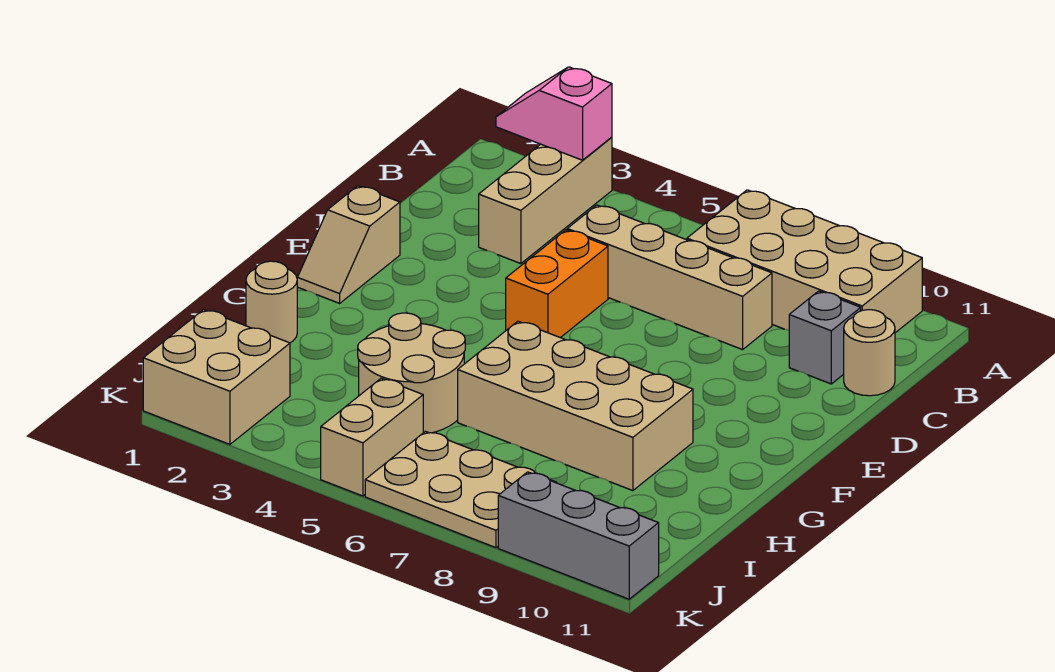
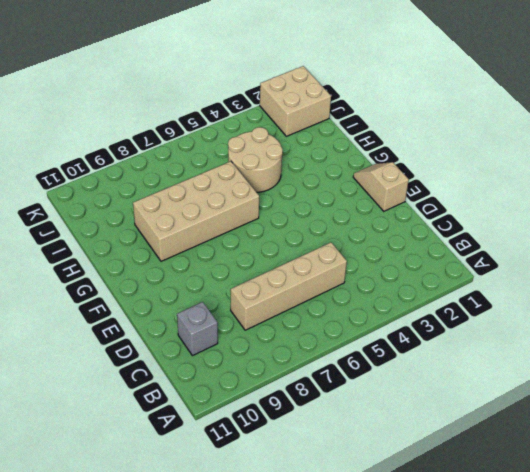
none -> tan brick A3:C3 level 1
none -> tan brick A7:B10 level 1
none -> tan round brick C11 level 1

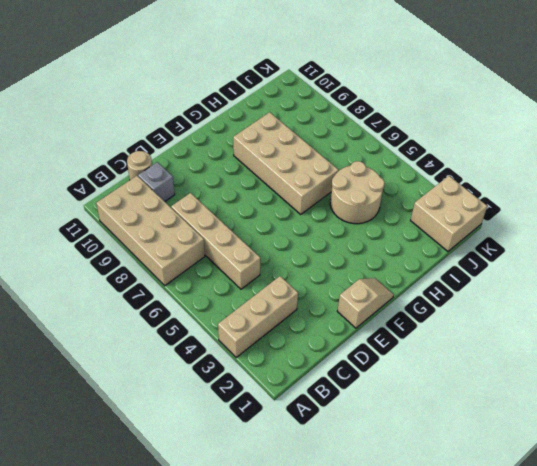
none -> orange brick D5:E5 level 1
none -> tan round brick H1 level 1
none -> tan brick J5:K5 level 1

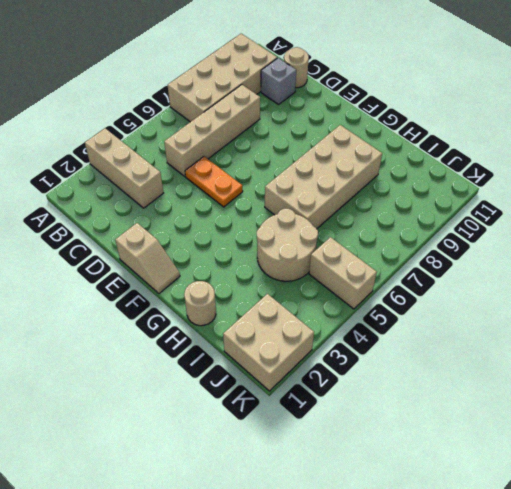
orange plate D5:E5 level 1 -> orange brick D5:E5 level 1
none -> tan plate J6:K8 level 1
none -> grey brick K9:K11 level 1
none -> pink slope A2:A3 level 2 top 3

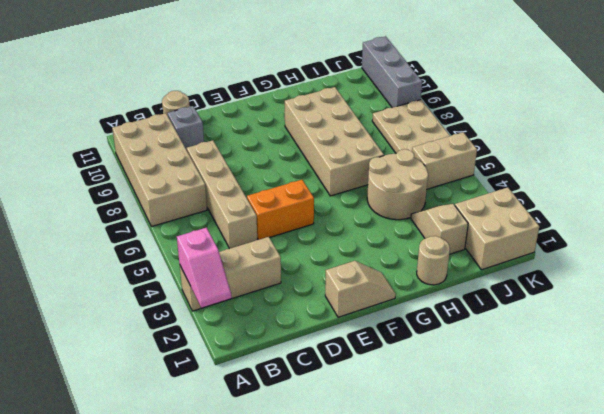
tan slope I2:I3 level 1 top 2 -> none

